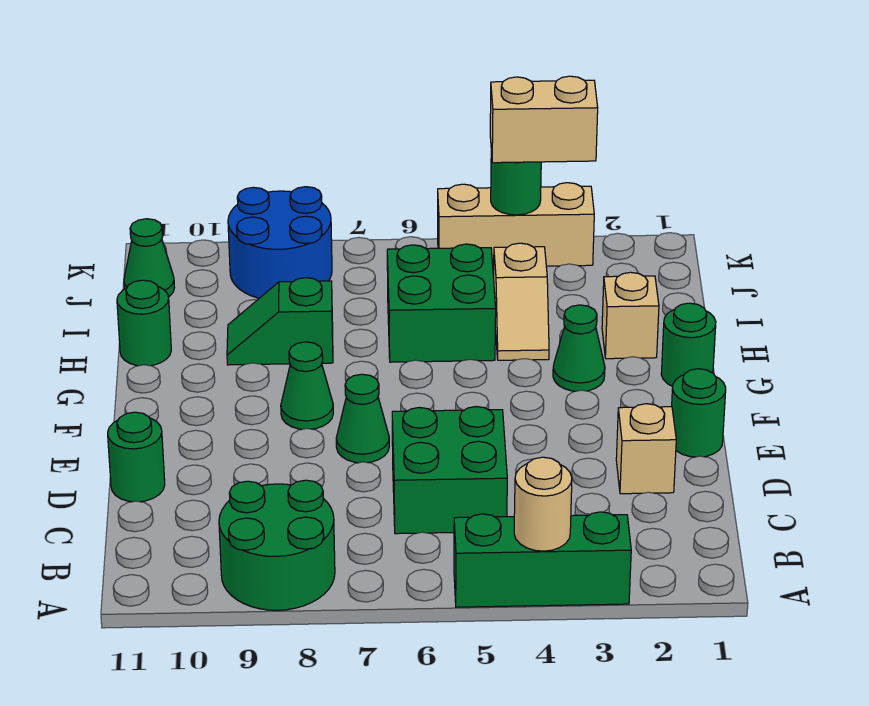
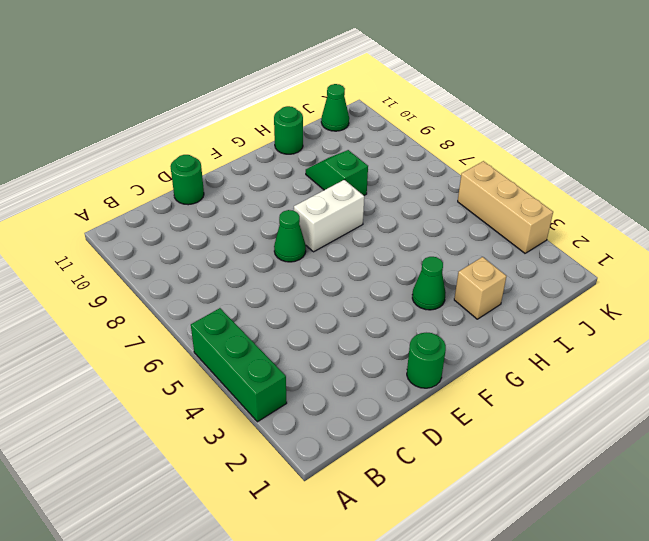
white brick F7:G7 level 1 -> none
none -> green round brick A8:B9 level 1
none -> green brick C5:D6 level 1
none -> tan brick D2 level 1

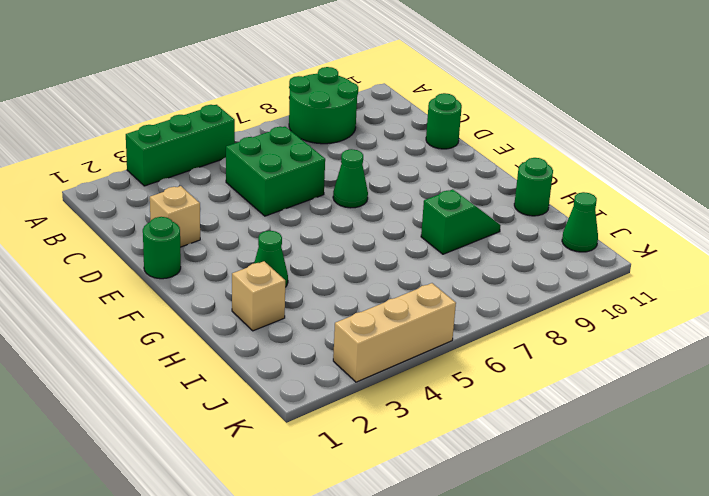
none -> green cone F8 level 1
none -> green round brick G1 level 1
none -> tan slope H4:I4 level 1 top I

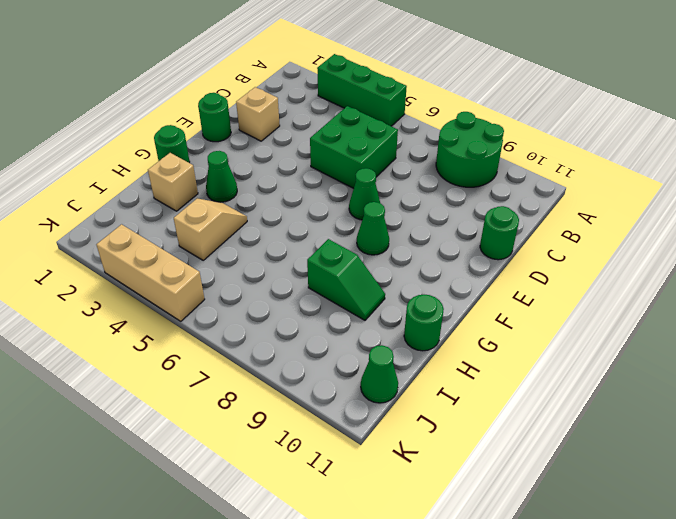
none -> green brick H5:I6 level 1
none -> blue round brick J8:K9 level 1
none -> tan round brick A4 level 2

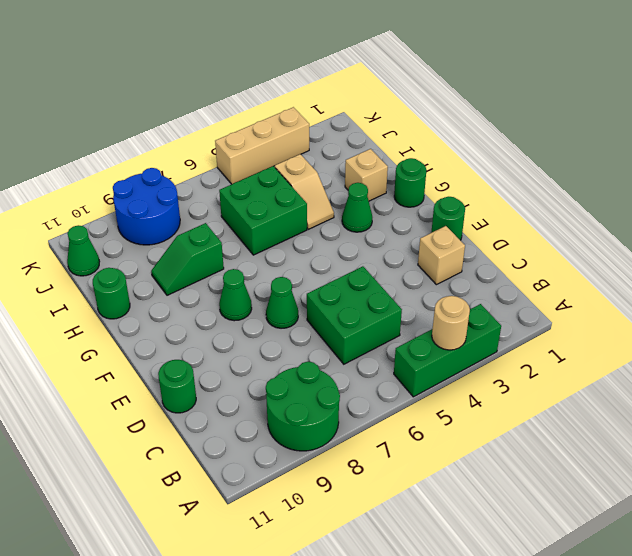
none -> green round brick K4 level 2
none -> tan brick K3:K4 level 3

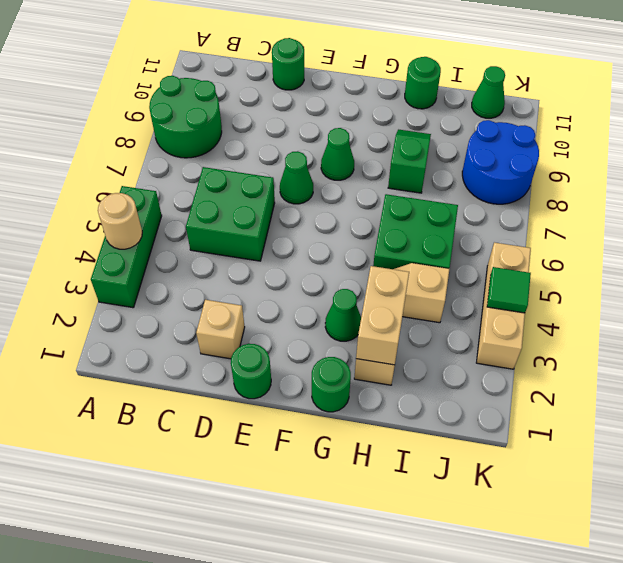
tan brick H2:H3 level 2 -> tan brick K3:K4 level 3
green tile K4 level 2 -> green round brick K4 level 2

